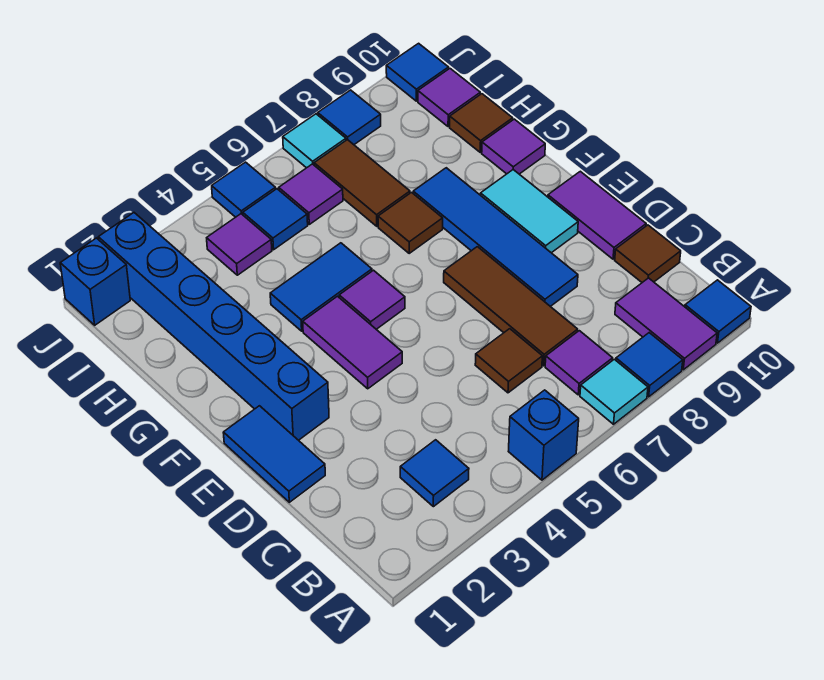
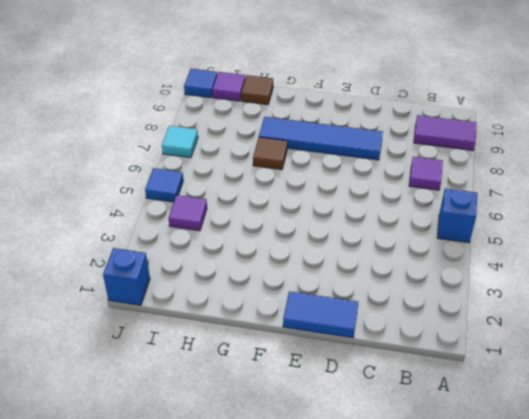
none -> cyan tile A7 level 1
none -> blue tile A8 level 1
none -> blue tile A10 level 1
none -> blue tile B3 level 1

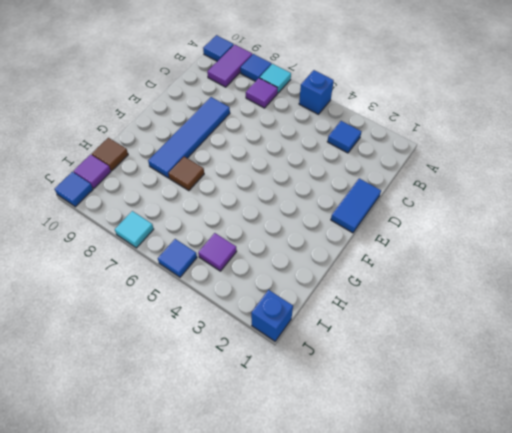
none -> brown tile C6 level 1
none -> brown tile C7:E7 level 1
none -> brown tile C10 level 1
none -> purple tile D10:E10 level 1

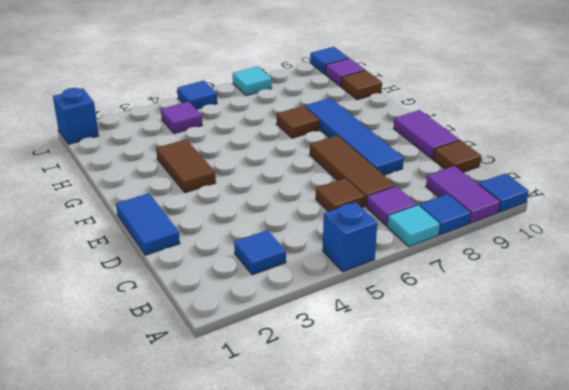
brown tile F3:G3 level 1 -> brown tile H7:I7 level 1
none -> blue brick E2:J2 level 1
none -> purple tile E4:F4 level 1
none -> cyan tile E9:F9 level 1
none -> purple tile F5 level 1

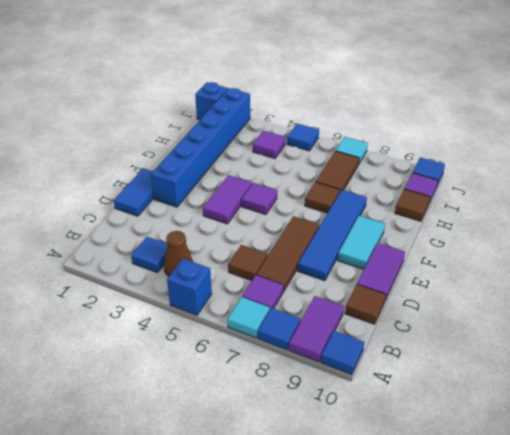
brown cone B4 level 1 -> none
none -> blue tile G4:G5 level 1
none -> purple tile G10 level 1
none -> blue tile I5 level 1
none -> purple tile I6 level 1

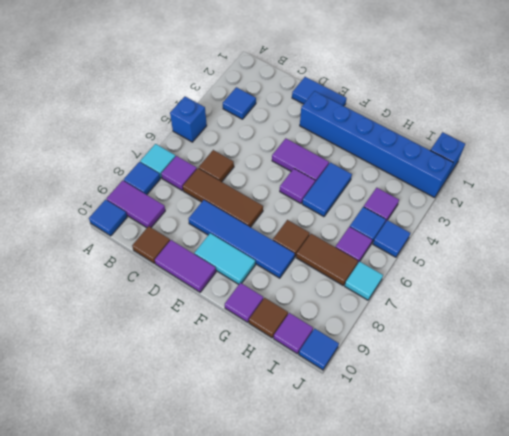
none -> blue tile J8 level 1

